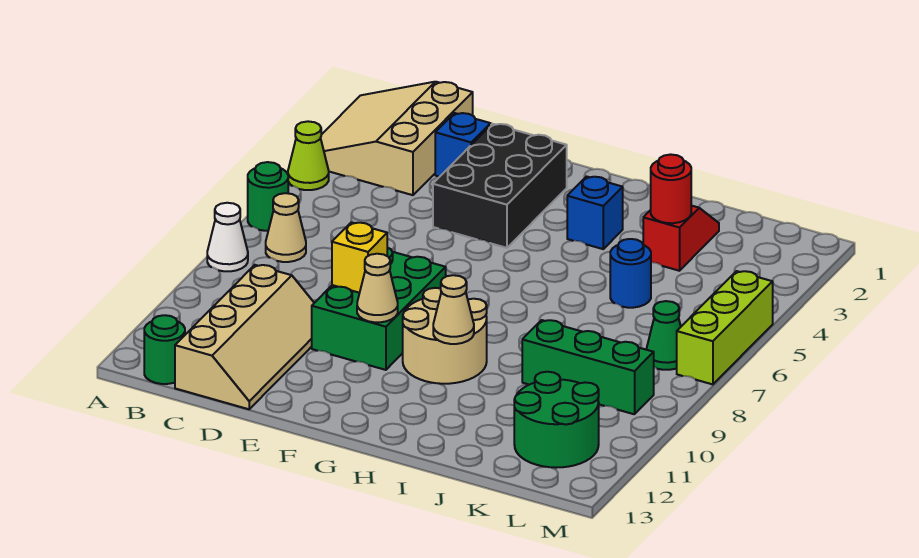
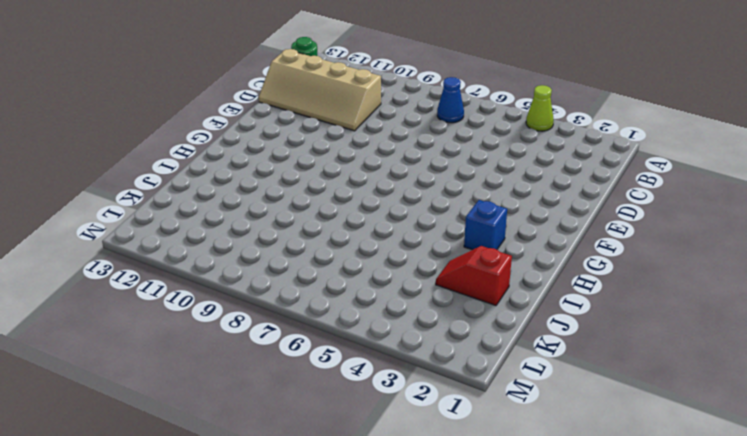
blue cone B7 level 1 -> tan cone B7 level 1
red slope J2:J3 level 1 top 2 -> red slope J2:J3 level 1 top 3
none -> tan slope A1:C3 level 1 top C
none -> green round brick A6 level 1
none -> white cone A8 level 1

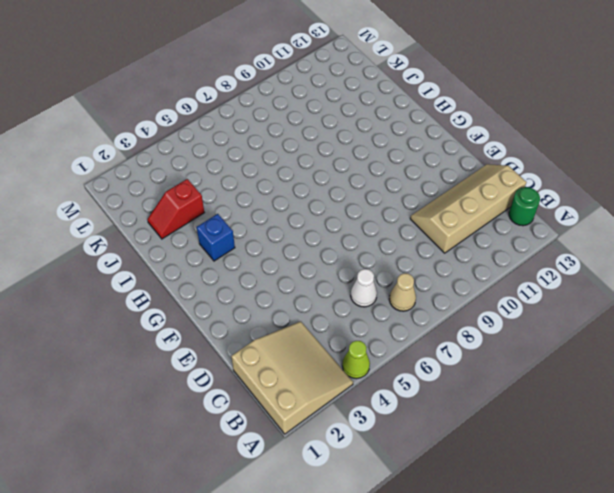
tan slope A1:C3 level 1 top 1 -> tan slope A1:C3 level 1 top C
white cone C6 level 1 -> white cone A8 level 1
none -> green round brick A6 level 1
none -> blue brick D2 level 1
none -> black brick E2:F4 level 1

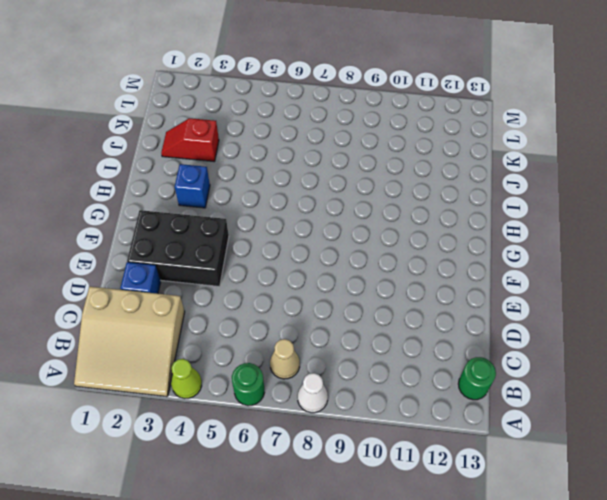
none -> tan slope C10:D13 level 1 top C
none -> green brick E8:F10 level 1
none -> tan round brick G9:H10 level 1

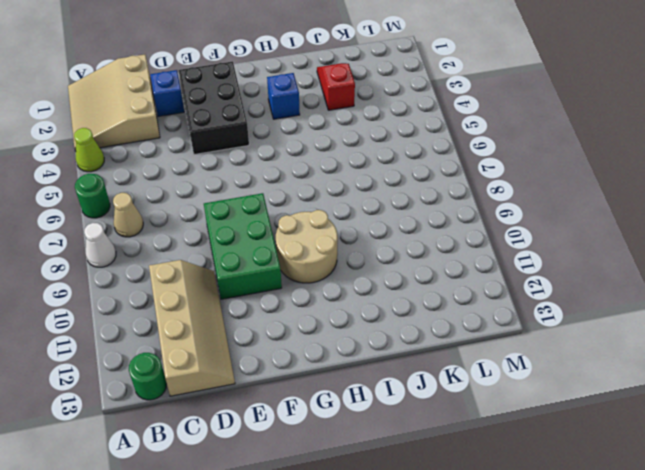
none -> blue round brick J5 level 1
none -> green brick J9:L9 level 1
none -> green round brick K11:L12 level 1

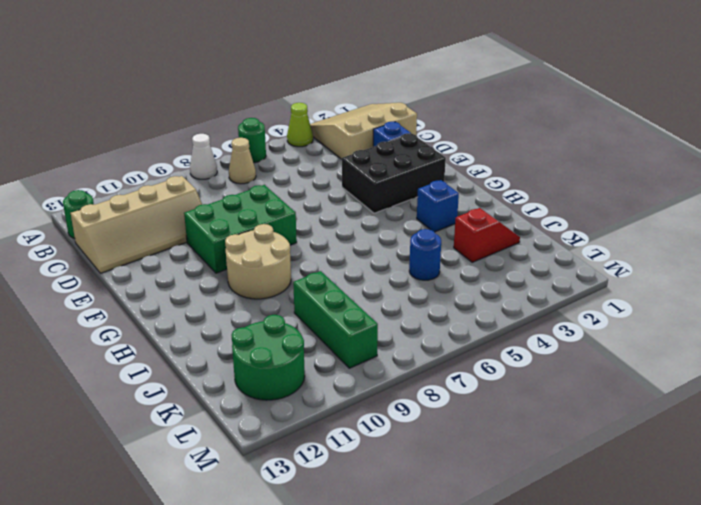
none -> green cone L7 level 1
none -> lime brick M5:M7 level 1
none -> yellow brick E9 level 2

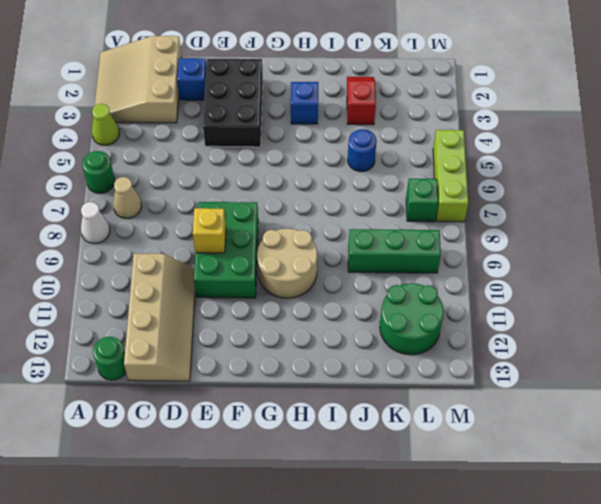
green brick L7 level 1 -> green cone L7 level 1
none -> tan cone F10 level 2
none -> tan cone H10 level 2
none -> red round brick J3 level 2

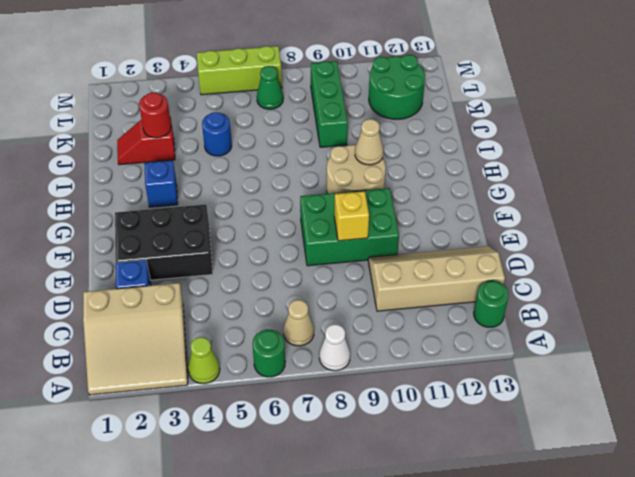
none -> tan cone F10 level 2

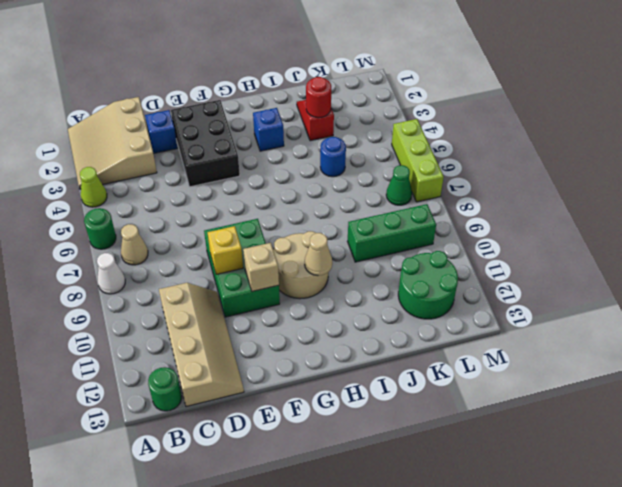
tan brick F10 level 2 -> tan cone F10 level 2

